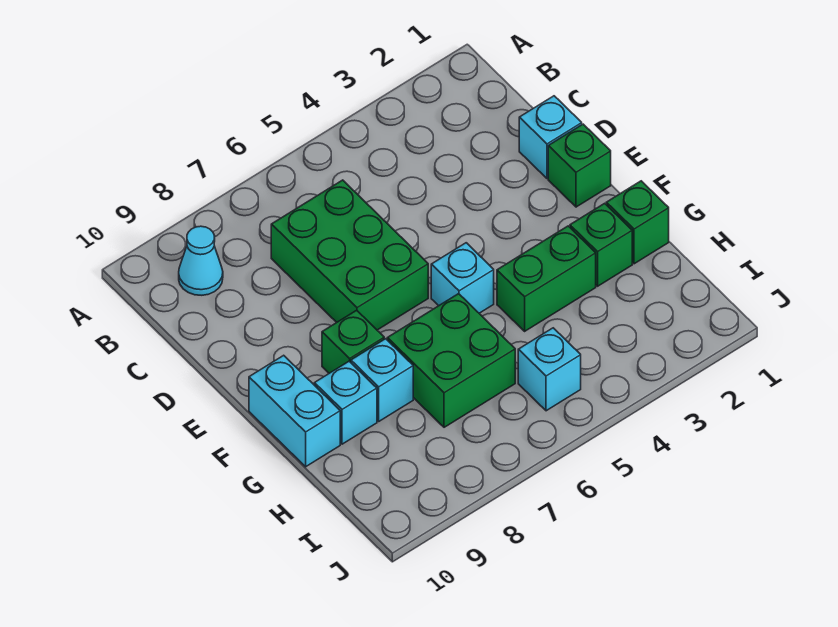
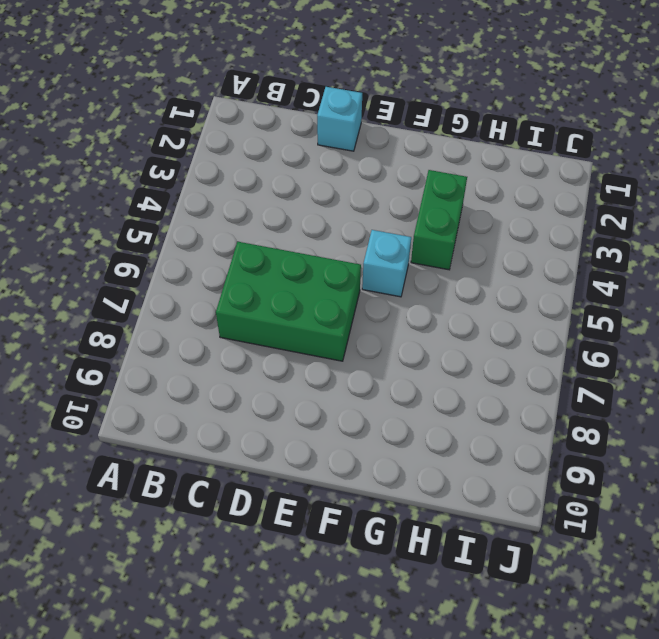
none -> cyan cone B9 level 1
none -> green brick E1 level 1
none -> green brick F8 level 1

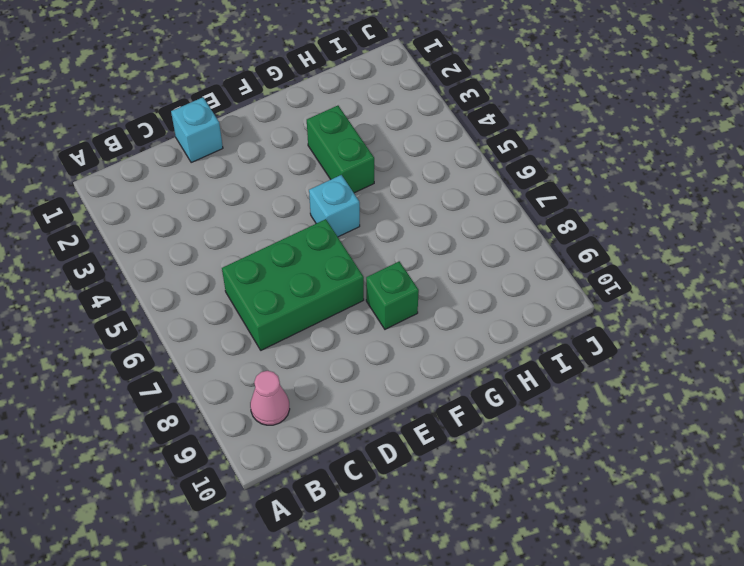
pink cone B9 level 1 -> cyan cone B9 level 1
none -> green brick E1 level 1
none -> cyan brick F10:G10 level 1
none -> green brick G1 level 1

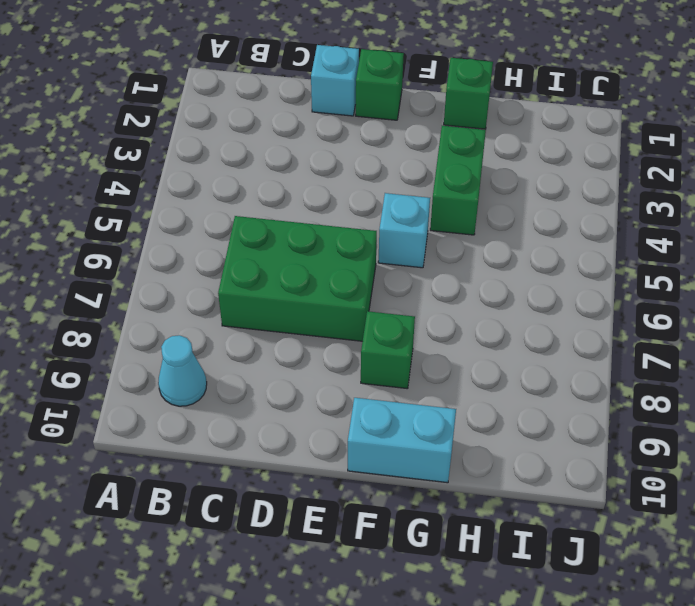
none -> green brick G2 level 1
none -> green brick G6:H7 level 1
none -> cyan brick G8 level 1

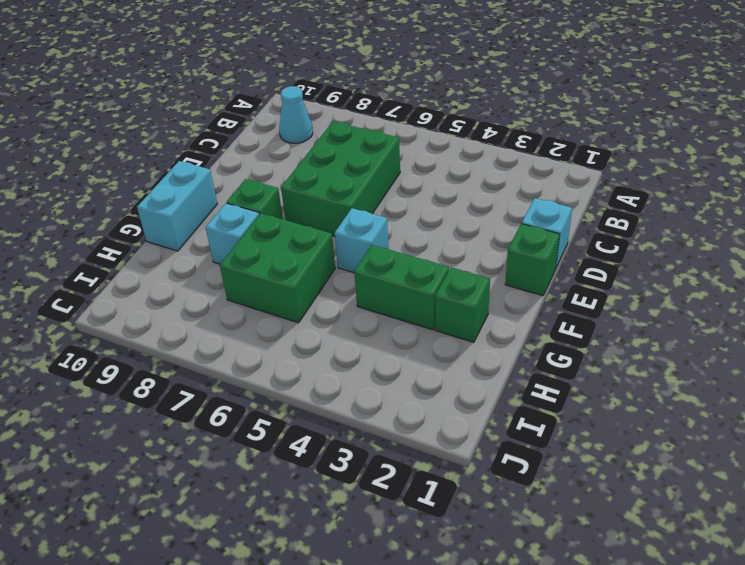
none -> green brick G1 level 1
none -> cyan brick G9 level 1
none -> cyan brick I5 level 1

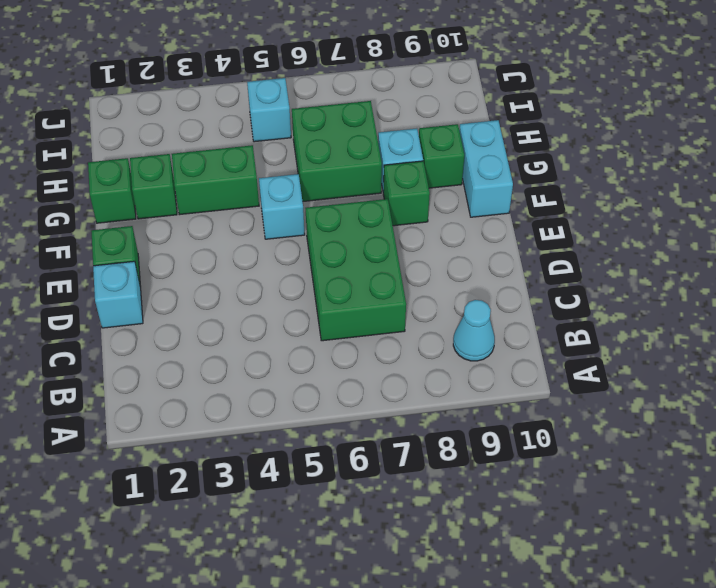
green brick G9 level 1 -> cyan brick G9 level 1

